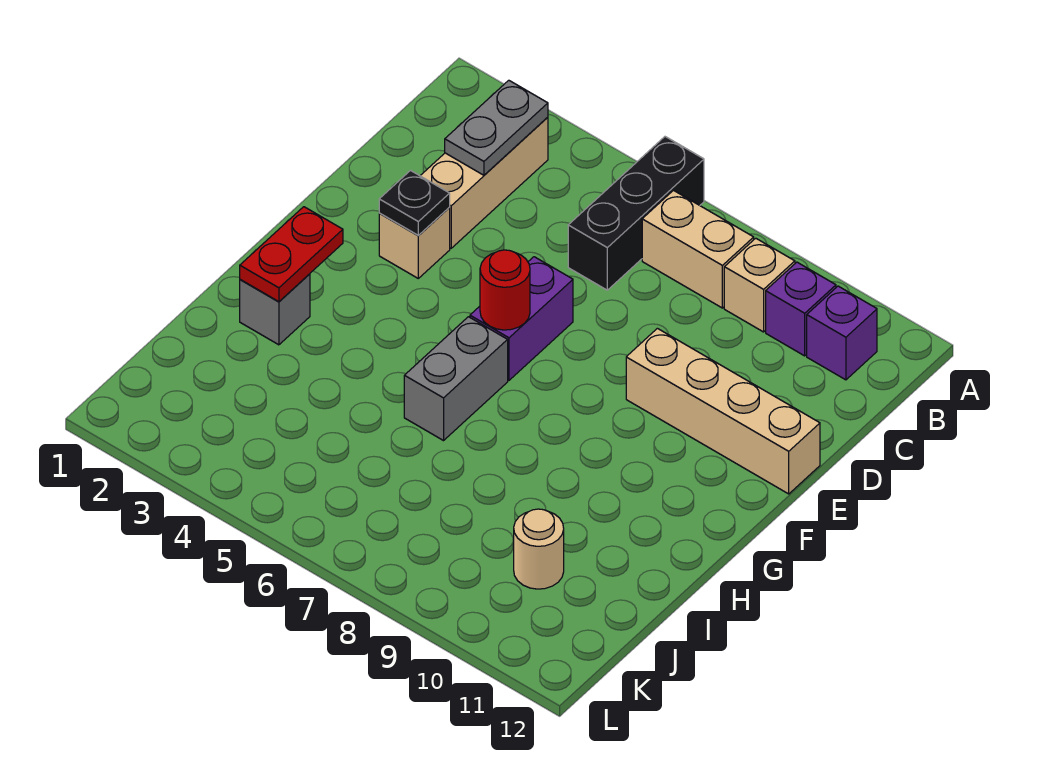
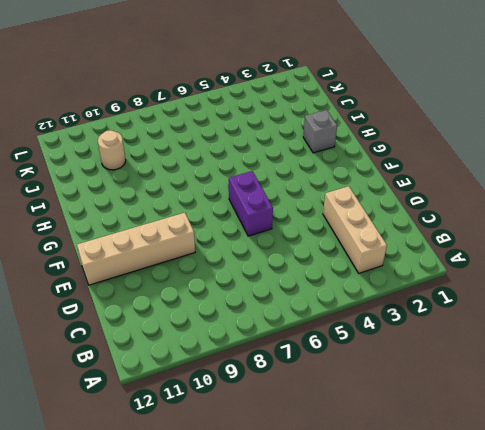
none -> black brick A6:C6 level 1
none -> tan brick B7:B8 level 1
none -> tan brick B9 level 1

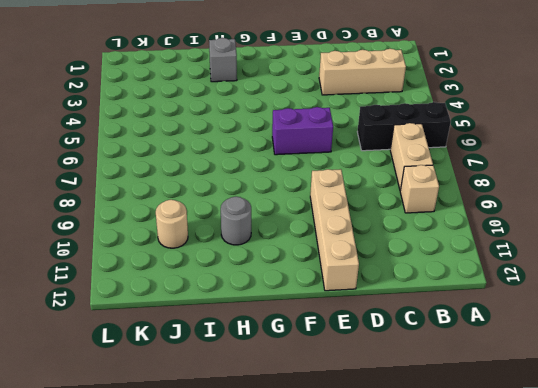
grey round brick H10 level 1 -> none
none -> purple brick B10 level 1
none -> purple brick B11 level 1
none -> tan brick E3 level 1

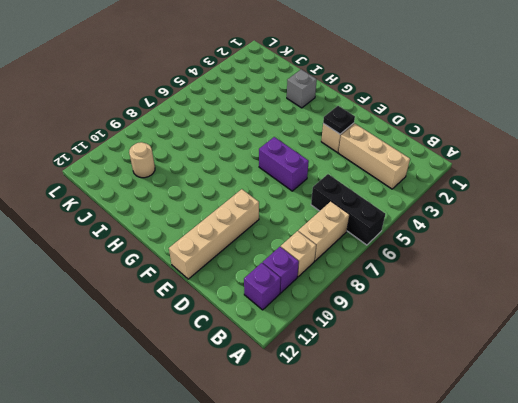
none -> grey brick G6:H6 level 1
none -> grey plate B3:C3 level 2
none -> red round brick F6 level 2

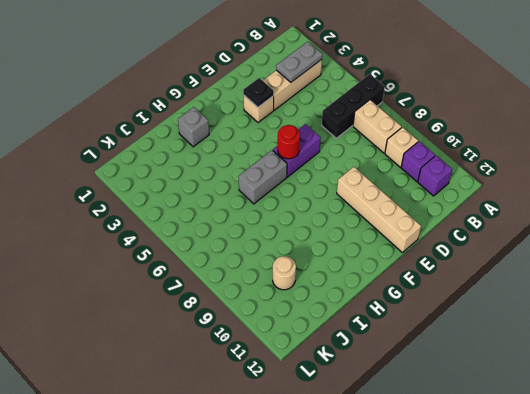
none -> red plate G2:H2 level 2

